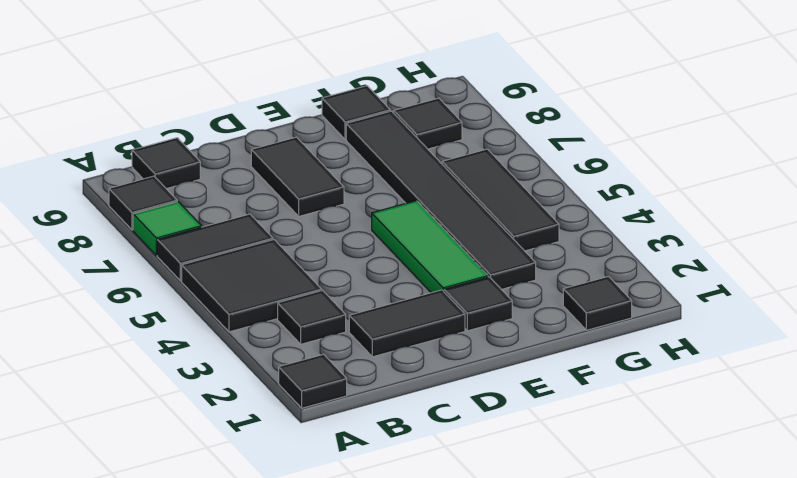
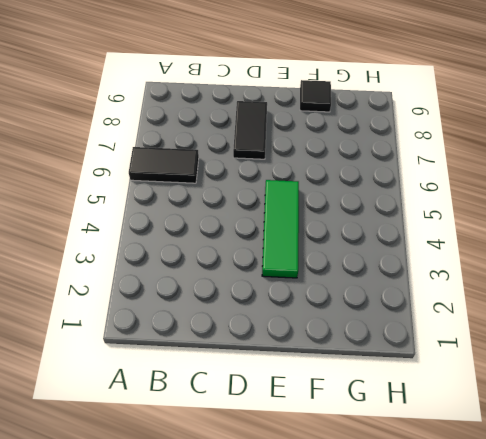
none -> black tile A1 level 1
none -> black tile A4:B5 level 1
none -> green tile A7 level 1

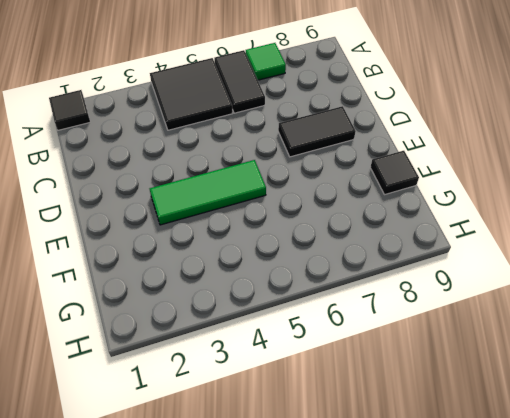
none -> black tile A8 level 1
none -> black tile B3 level 1
none -> black tile B9 level 1

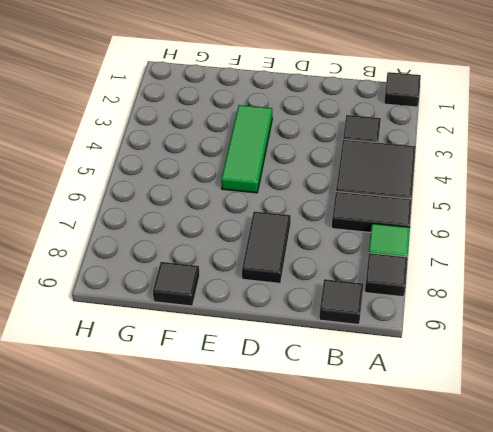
none -> black tile C2:D2 level 1
none -> black tile E2 level 1
none -> black tile F3:F8 level 1

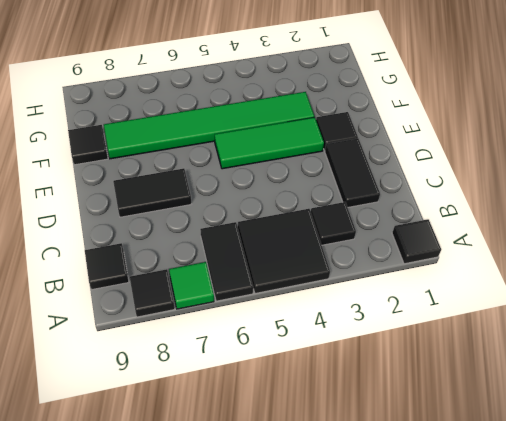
green tile F3:F8 level 1 -> black tile F3:F8 level 1
none -> black tile G1 level 1
none -> black tile G4:G6 level 1
none -> black tile G8 level 1

